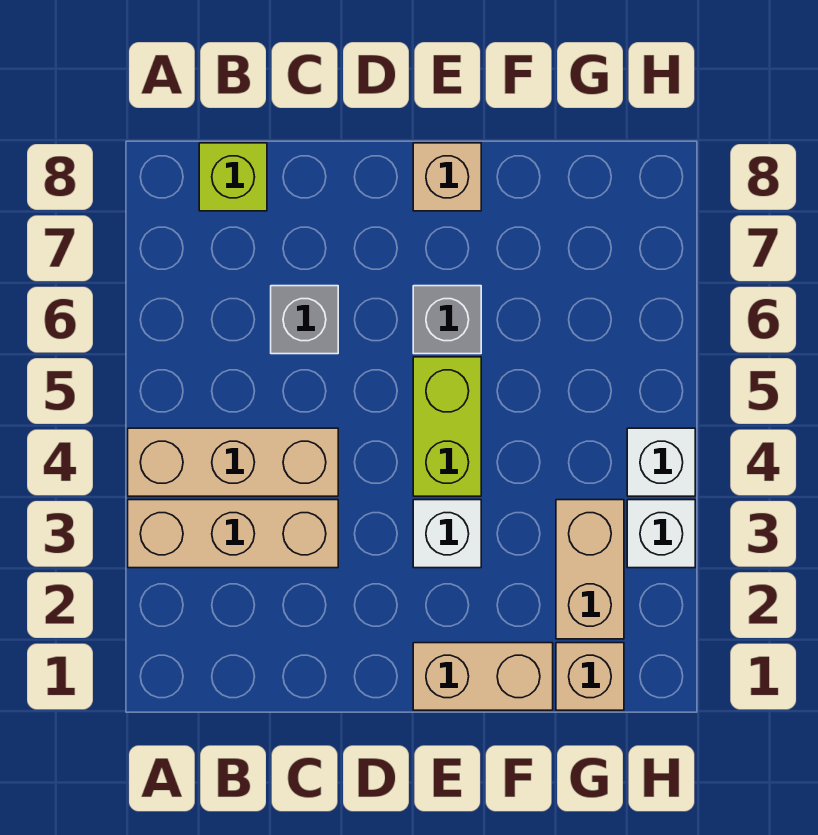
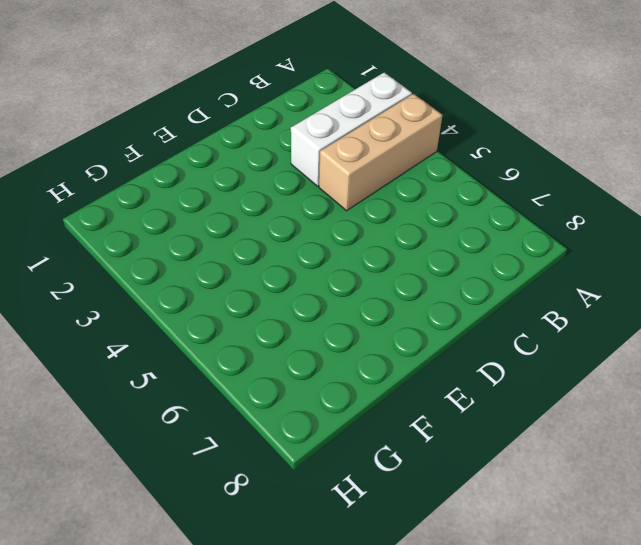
white brick A3:C3 level 1 -> tan brick A3:C3 level 1
none -> lime brick B8 level 1
none -> grey brick C6 level 1
none -> tan brick E1:F1 level 1

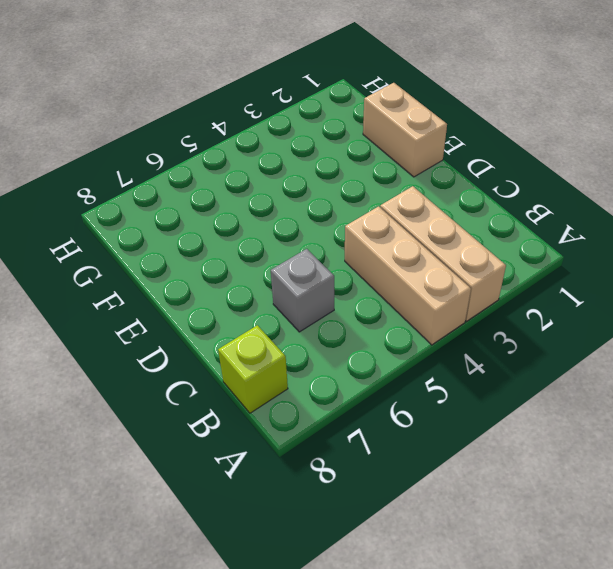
none -> white brick E3 level 1
none -> lime brick E4:E5 level 1
none -> grey brick E6 level 1

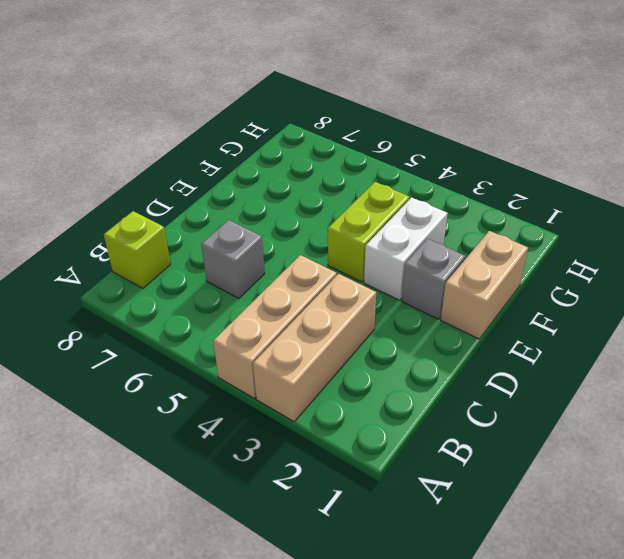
grey brick E2 level 1 -> grey brick E6 level 1
white brick E3:F3 level 1 -> white brick E3 level 1
lime brick E4:F4 level 1 -> lime brick E4:E5 level 1
none -> tan brick E8 level 1
none -> tan brick G1 level 1
none -> tan brick G2:G3 level 1

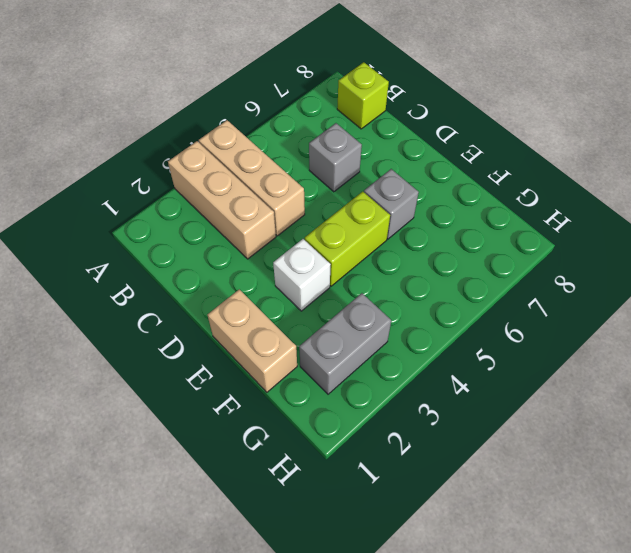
grey brick G2:G3 level 1 -> tan brick G2:G3 level 1
none -> tan brick E8 level 1
none -> tan brick G1 level 1
none -> white brick H3 level 1

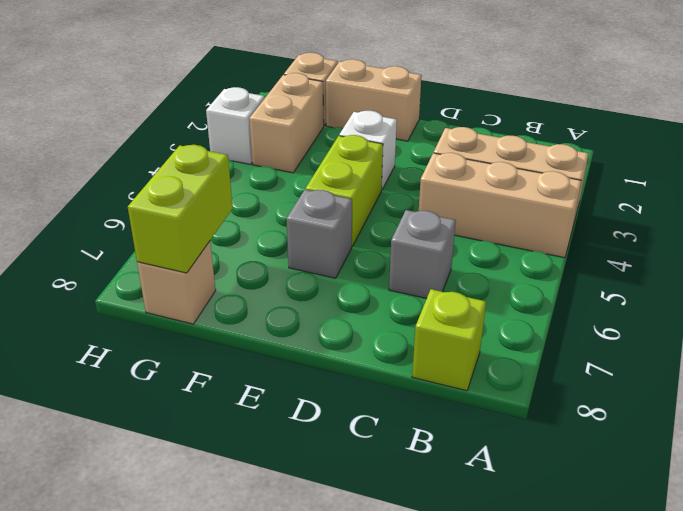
lime brick G7:G8 level 2 -> none
tan brick G8 level 1 -> tan brick E8 level 1
none -> white brick H4 level 1

